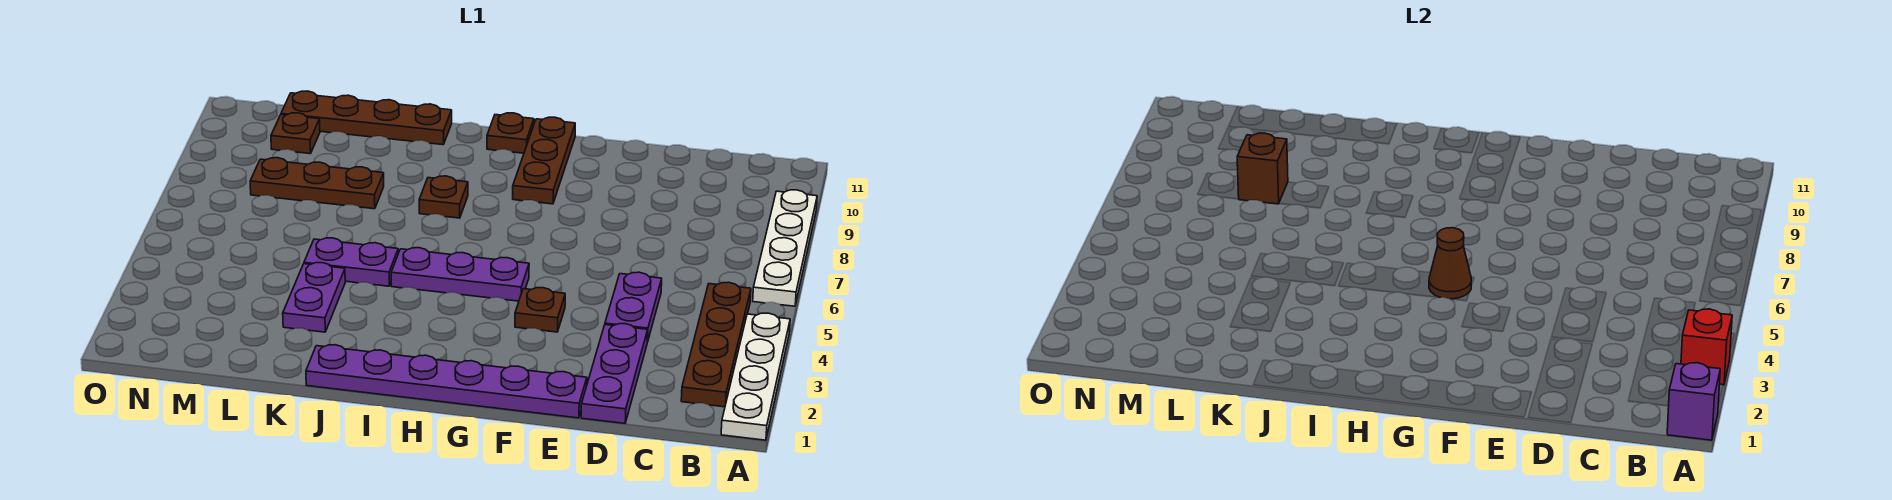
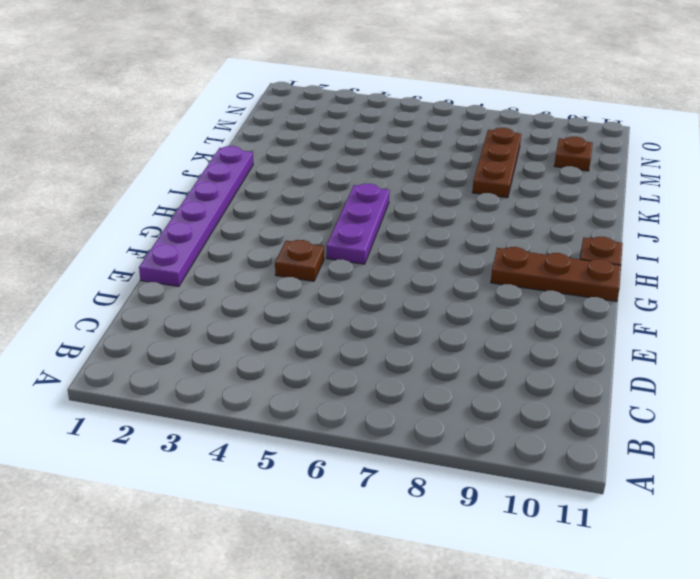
none -> white plate A1:A4 level 1
none -> white plate A6:A9 level 1
none -> brown plate B2:B5 level 1

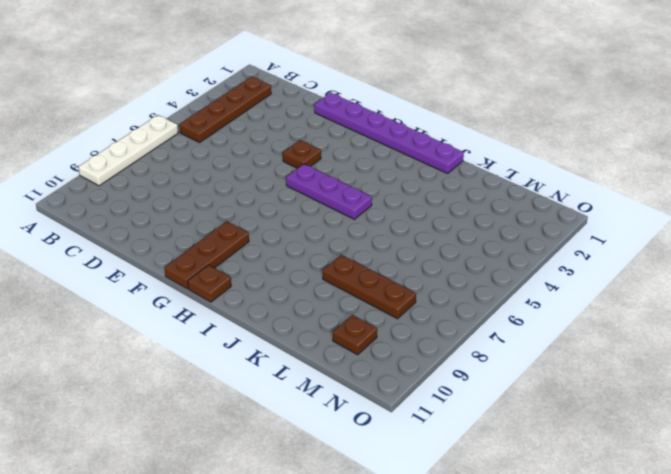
none -> white plate A1:A4 level 1
none -> purple plate D1:D3 level 1
none -> purple plate D4:D5 level 1

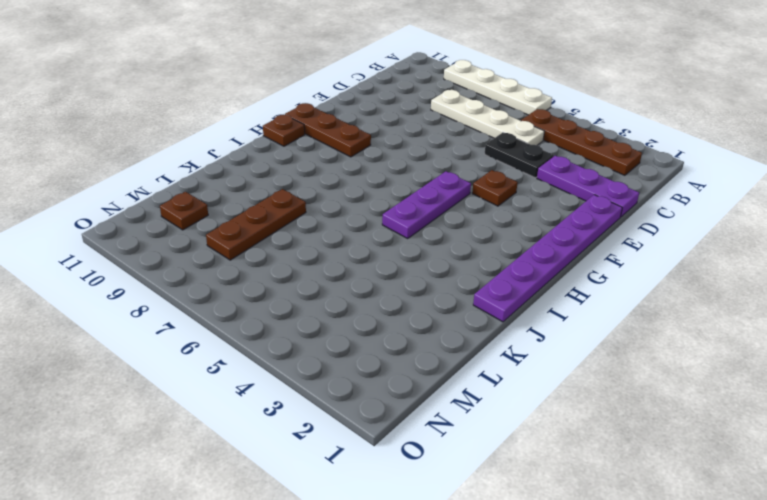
white plate C5:C8 level 1 -> white plate A1:A4 level 1
black plate D4:D5 level 1 -> purple plate D4:D5 level 1
none -> brown plate I8 level 1
none -> purple plate J5:K5 level 1
none -> brown plate J11:M11 level 1

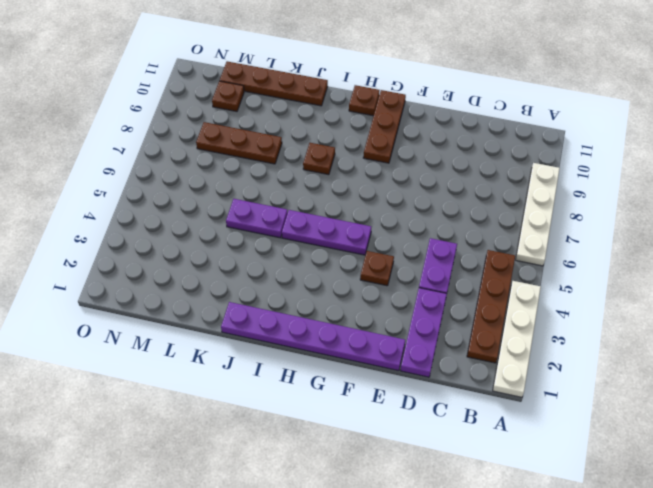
none -> purple plate K3:K4 level 1
none -> purple brick A1 level 2
none -> red brick A3 level 2

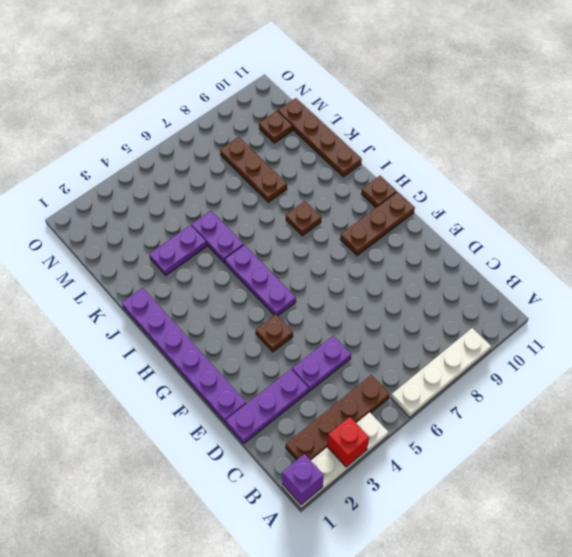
none -> brown cone G5 level 2
none -> brown brick L8 level 2

